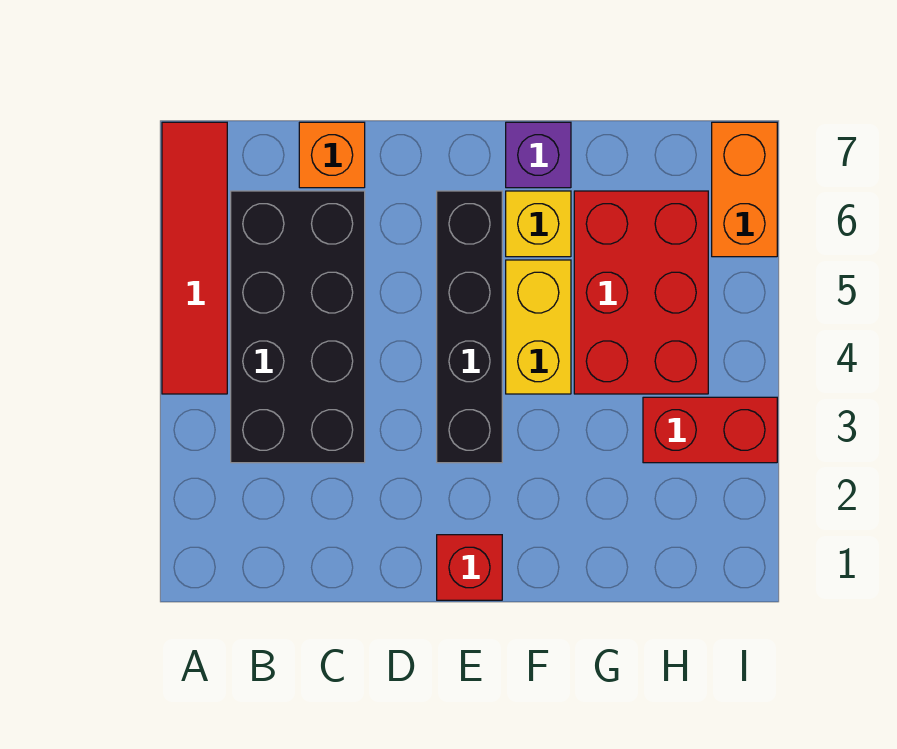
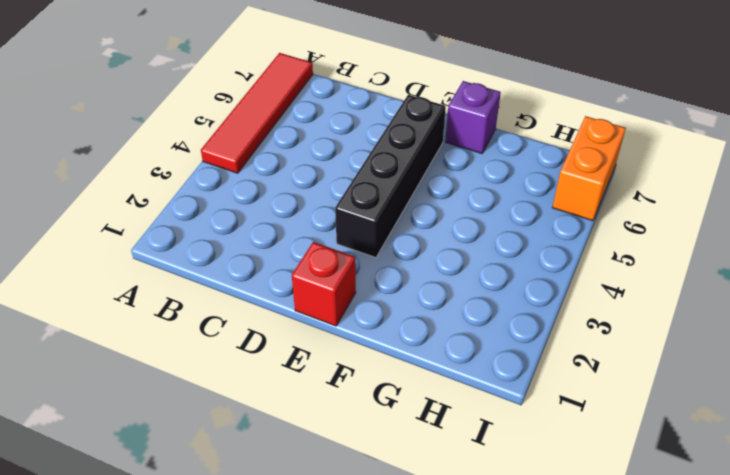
none -> black brick B3:C6 level 1
none -> orange brick C7 level 1

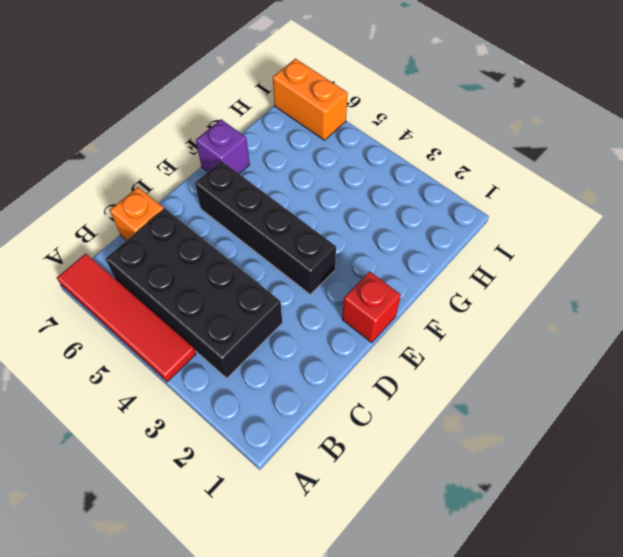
none -> yellow brick F4:F5 level 1
none -> yellow brick F6 level 1

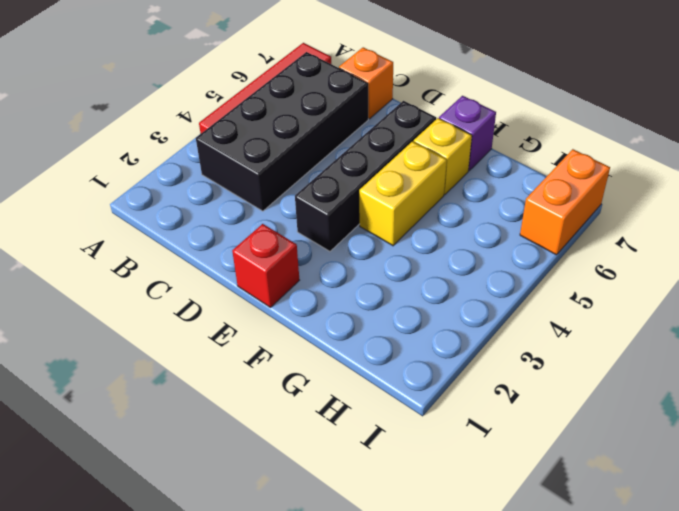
none -> red brick G4:H6 level 1
none -> red brick H3:I3 level 1

